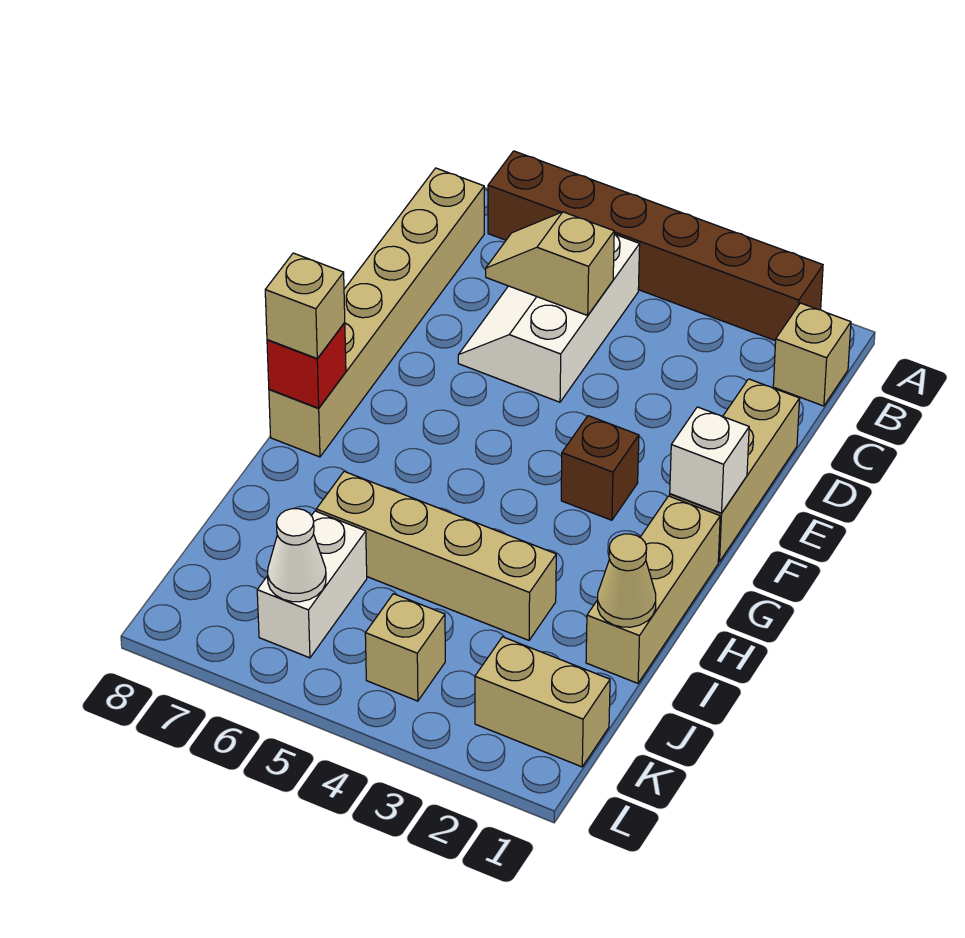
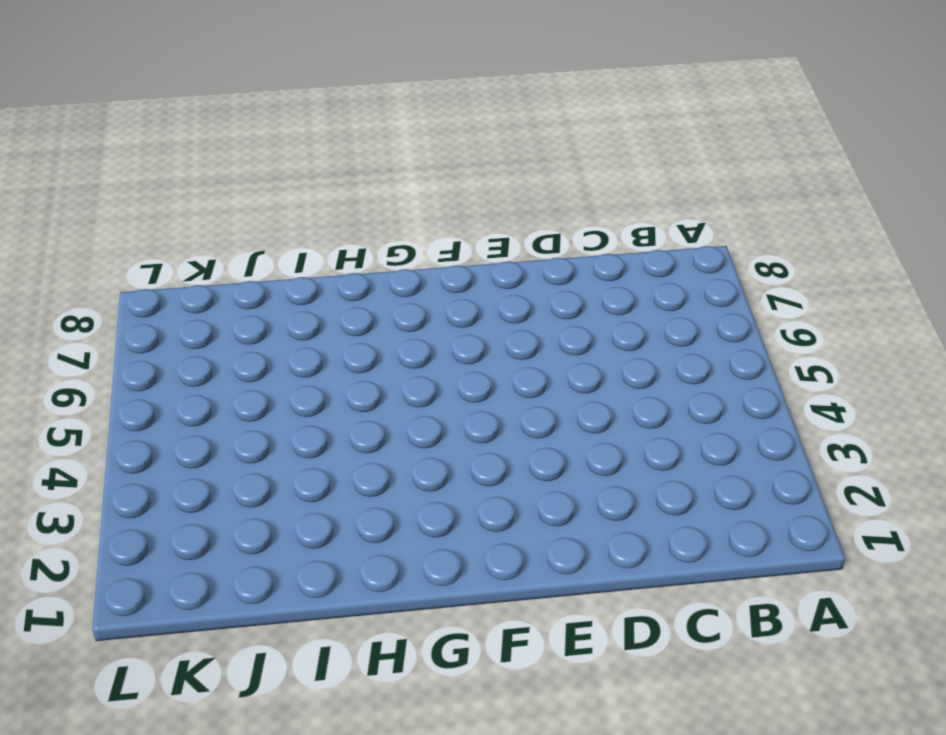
none -> brown brick A2:A7 level 1
none -> tan brick B1 level 1
none -> white slope B5:D6 level 1 top 5

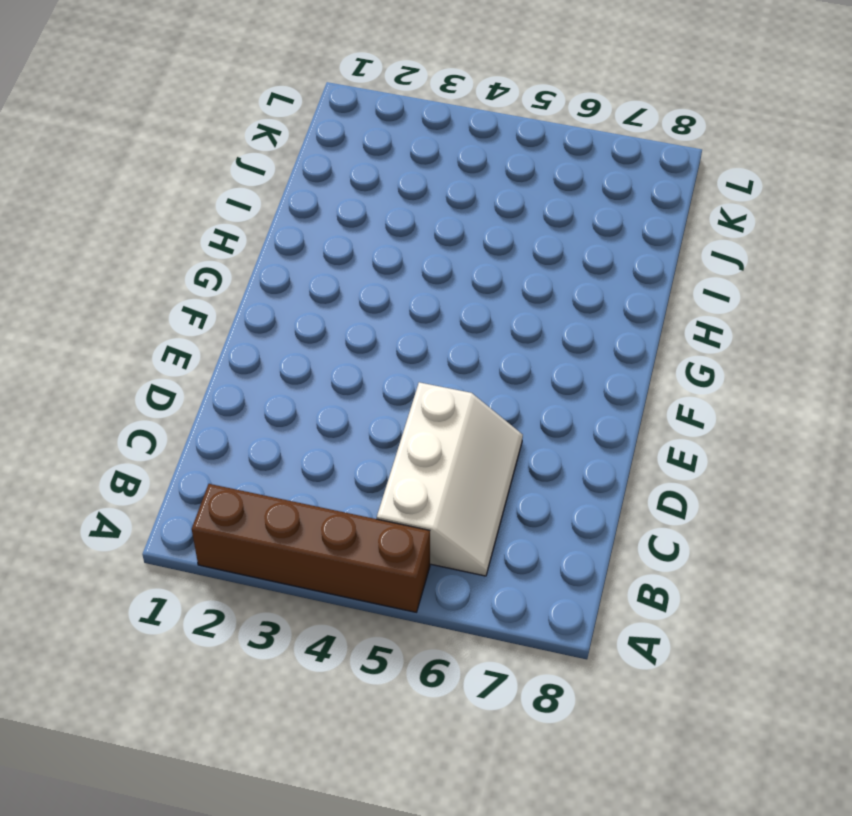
brown brick A2:A5 level 1 -> brown brick A2:A7 level 1
none -> tan brick B1 level 1
none -> tan brick B8:G8 level 1
none -> tan brick D1:F1 level 1

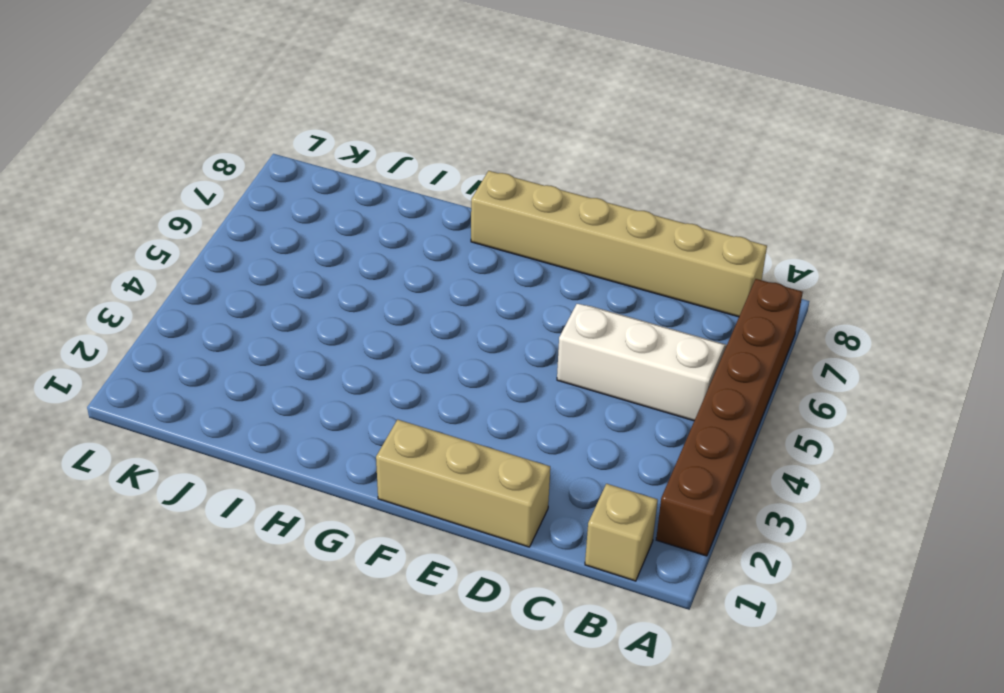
none -> brown brick F3 level 1
none -> tan brick G1:I1 level 1
none -> tan brick I3:I6 level 1

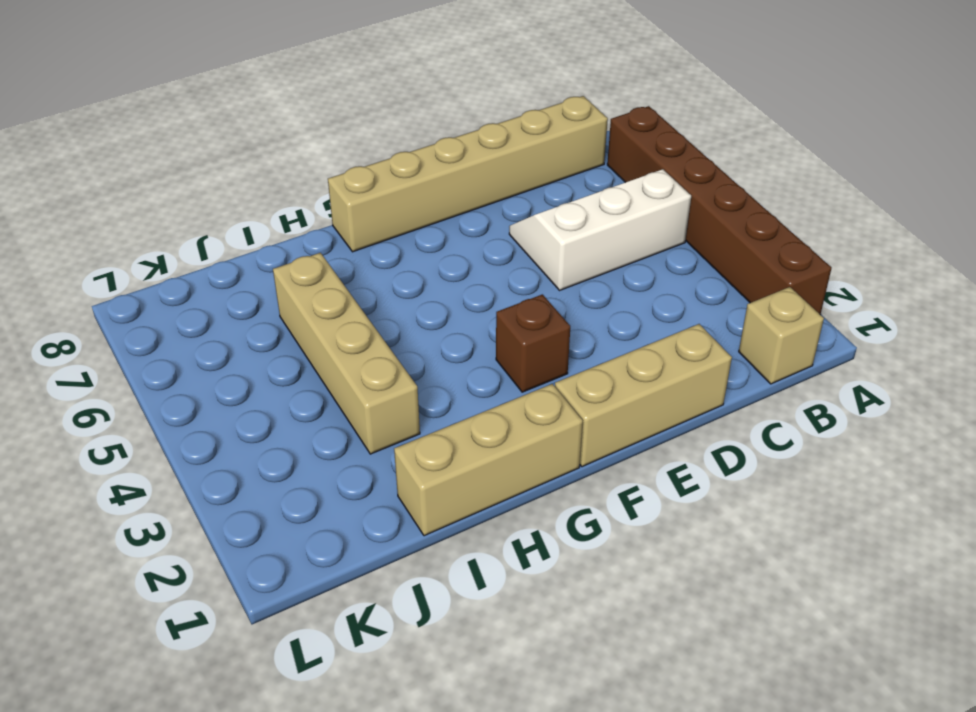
none -> white brick J6:K6 level 1
none -> tan brick K1:K2 level 1
none -> tan brick K4 level 1

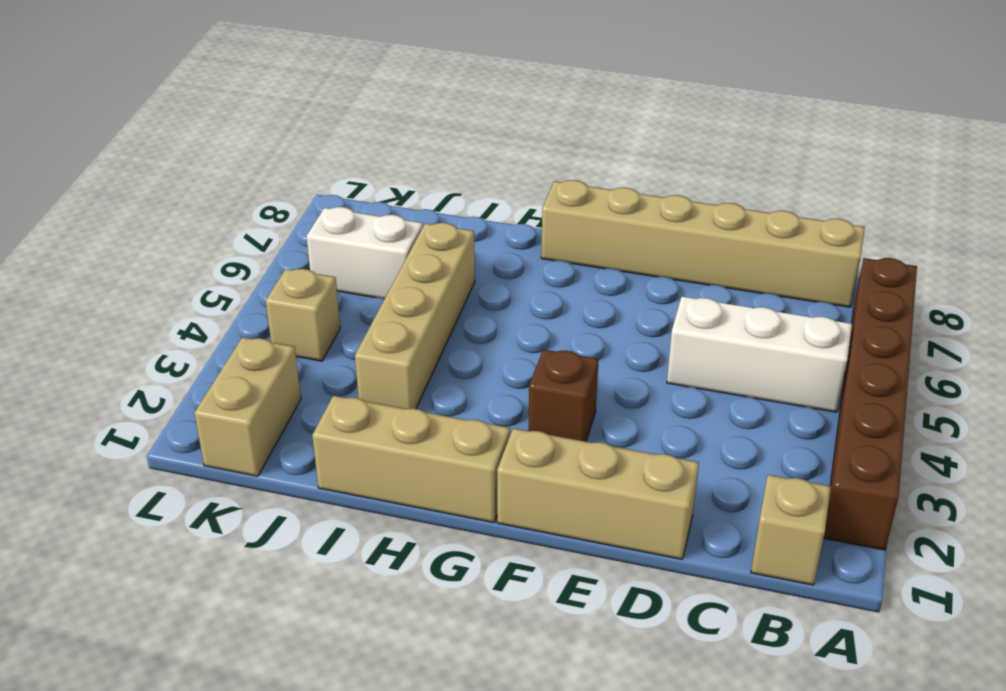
none -> tan slope C5:C6 level 2 top 5
none -> white brick F1 level 2
none -> red brick G8 level 2

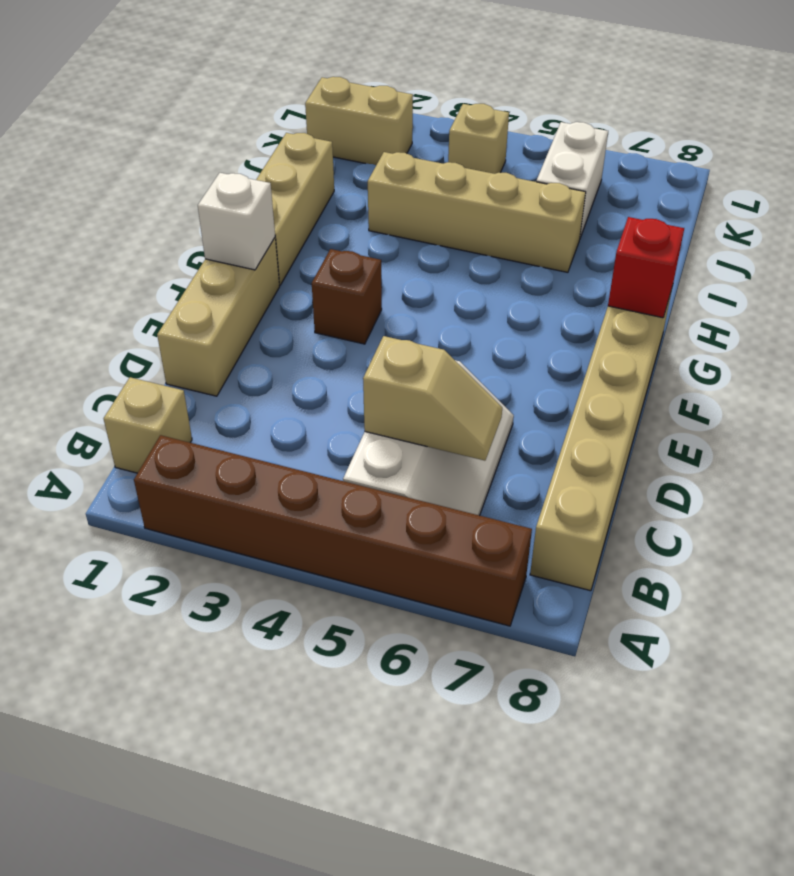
none -> tan cone I1 level 2
none -> white cone K6 level 2
none -> tan brick G8 level 3

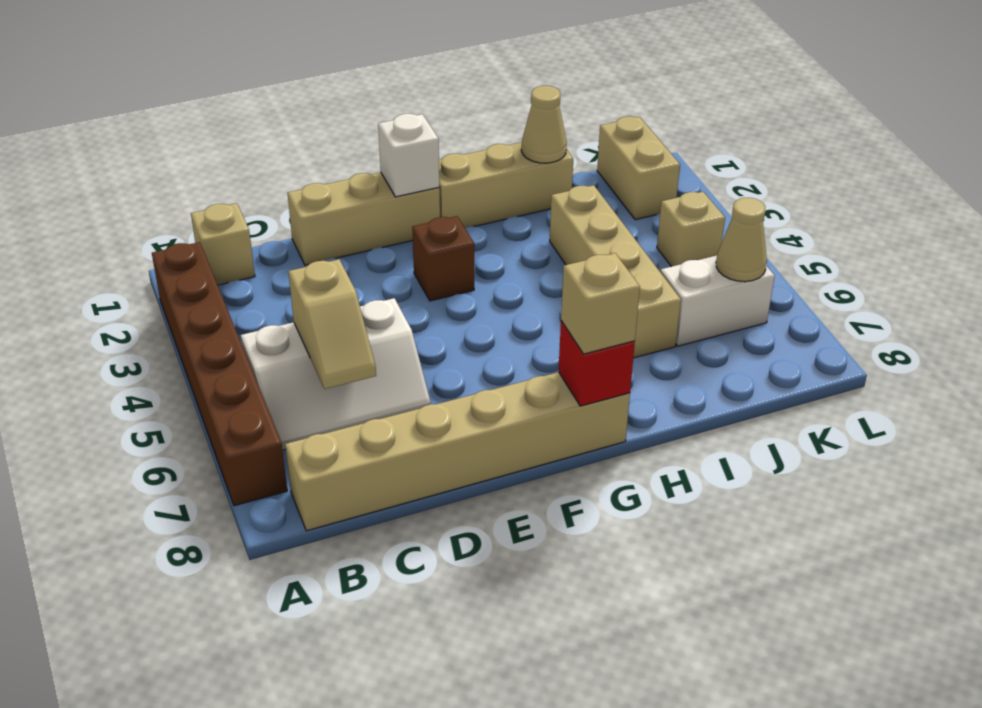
tan cone K6 level 2 -> white cone K6 level 2

